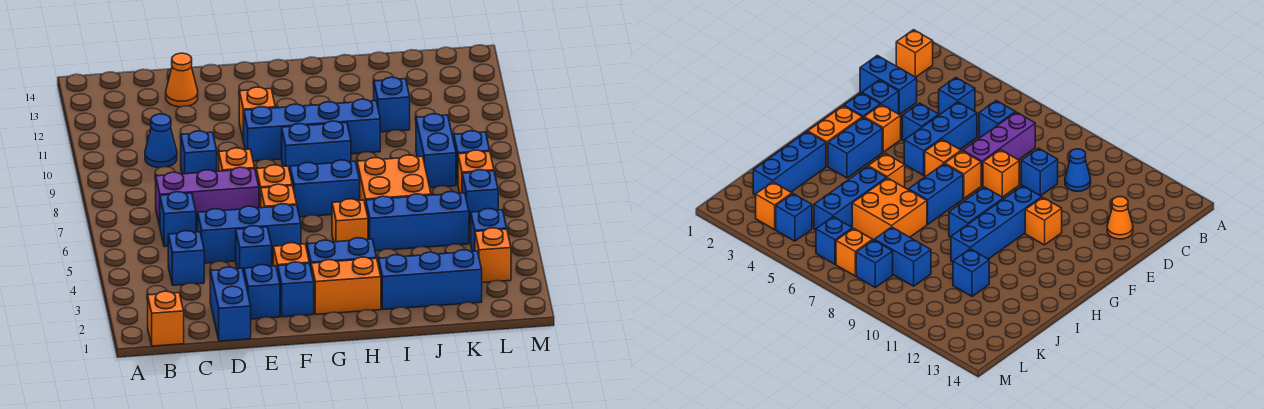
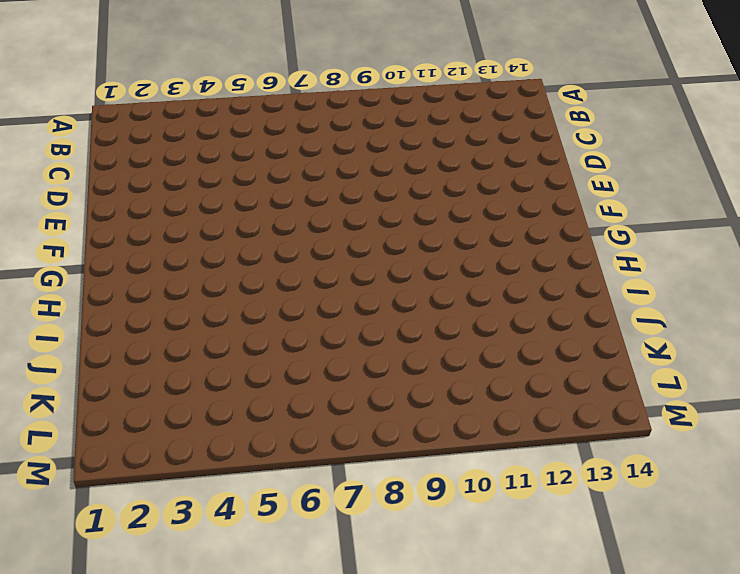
none -> orange brick B1 level 1
none -> blue brick C4 level 1
none -> blue brick C6 level 1
none -> purple brick C7:E7 level 1

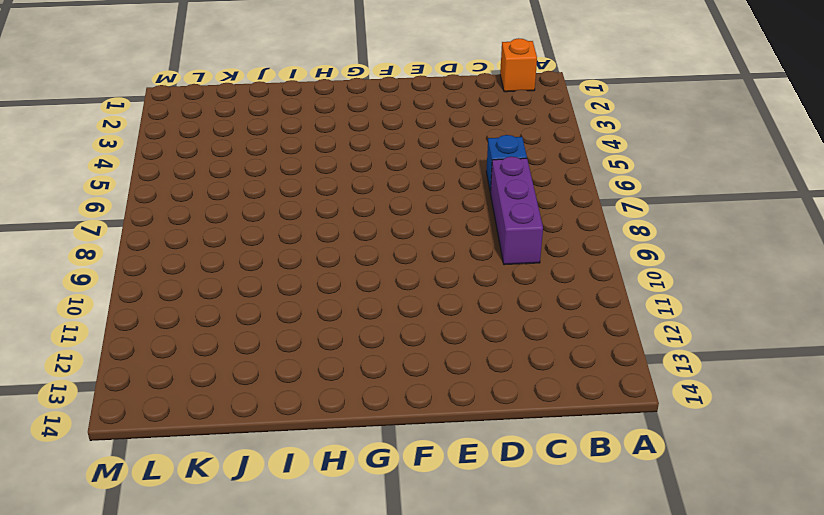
purple brick C7:C9 level 1 -> purple brick C7:E7 level 1
none -> blue brick C4 level 1
none -> blue cone C10 level 1
none -> blue brick D1:D2 level 1
none -> blue brick D5:F5 level 1

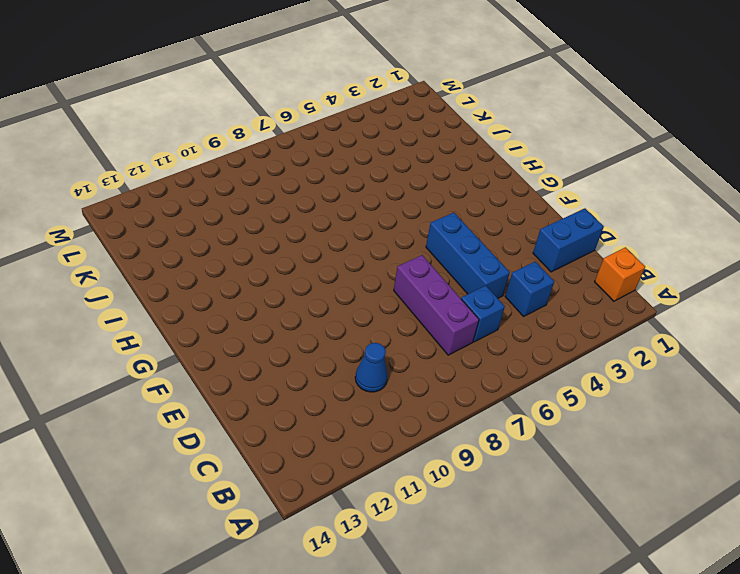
none -> blue brick D9 level 1
none -> orange cone D13 level 1
none -> blue brick E2 level 1
none -> blue brick E4 level 1

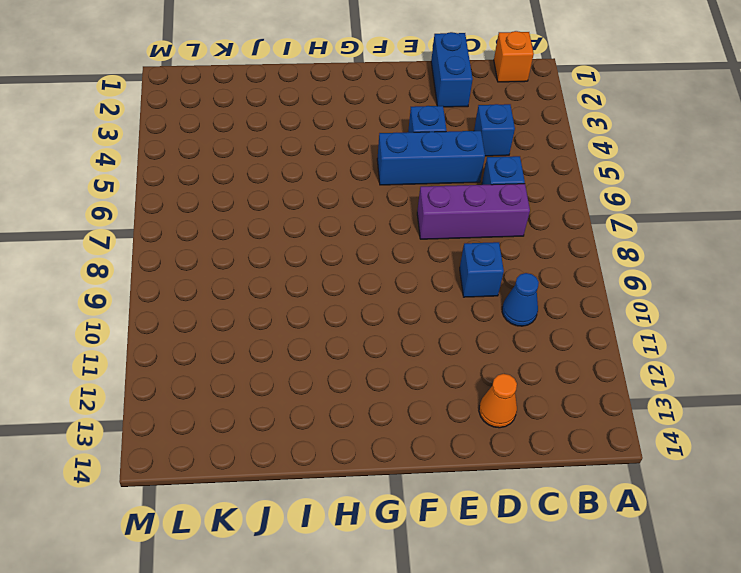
none -> blue brick E2 level 1
none -> orange brick E8 level 1
none -> blue brick F2 level 1
none -> orange brick F3 level 1

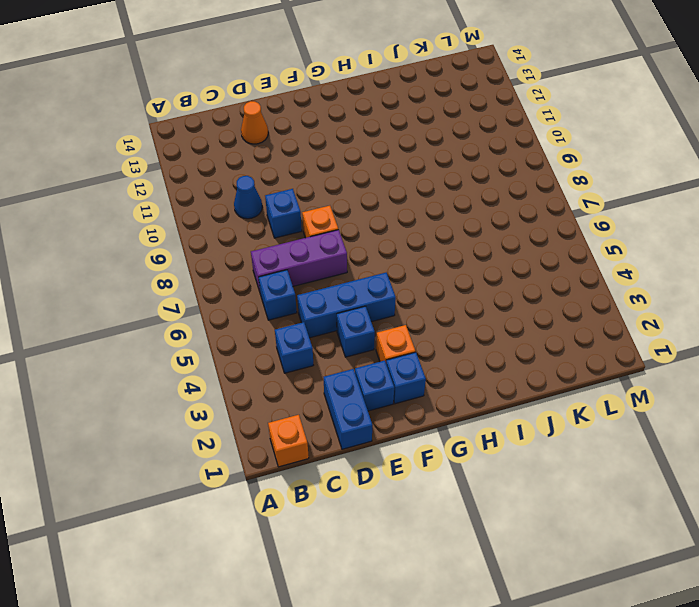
none -> orange brick F6 level 1
none -> orange brick F7 level 1
none -> blue brick F10:I10 level 1
none -> orange brick F11 level 1

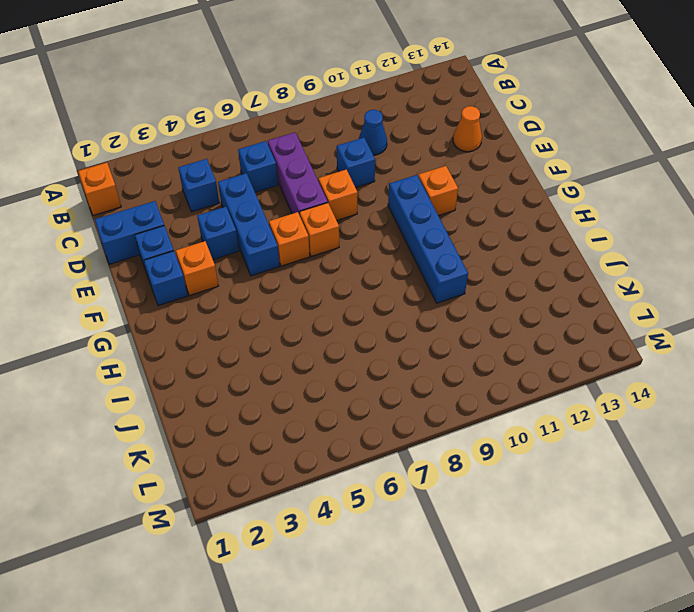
none -> orange brick G2:H2 level 1
none -> blue brick G3:H3 level 1
none -> blue brick G7:H7 level 1
none -> blue brick G9:H9 level 1

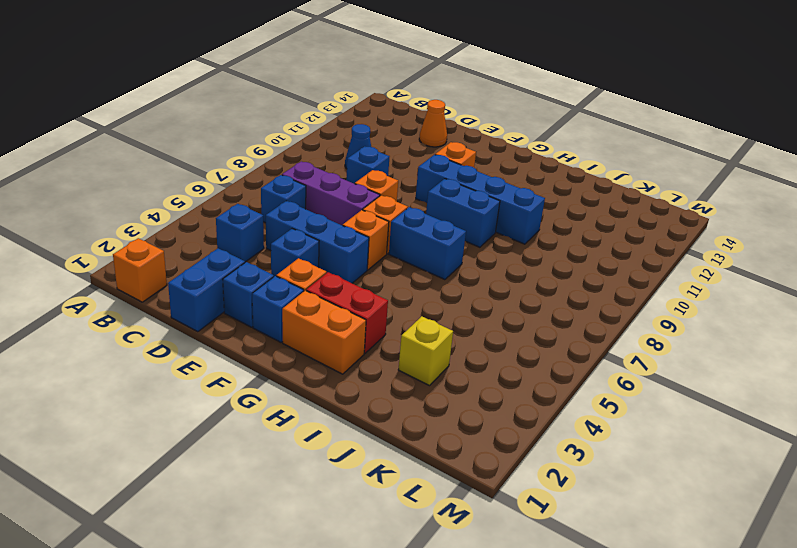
red brick G3:H3 level 1 -> blue brick G3:H3 level 1
yellow brick J3 level 1 -> none
none -> orange brick H5 level 1
none -> blue brick I2:K2 level 1
none -> blue brick I5:K5 level 1
none -> orange brick I6:J7 level 1

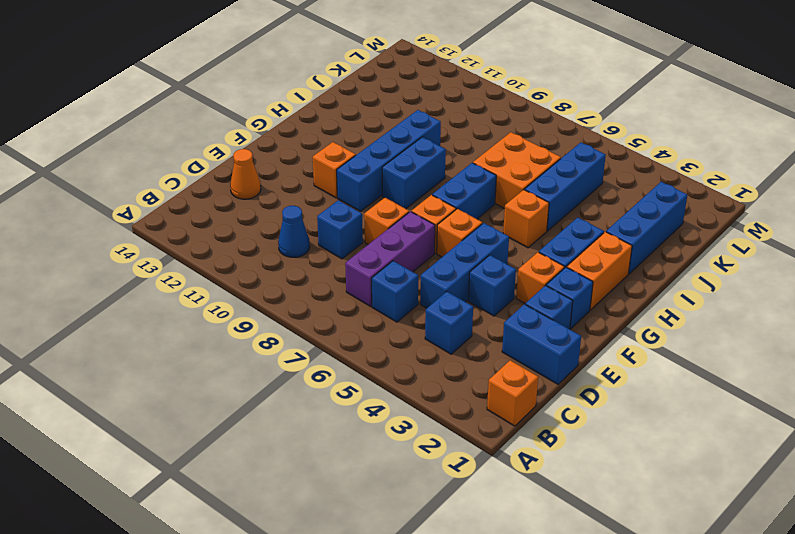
none -> blue brick J11 level 1
none -> blue brick K8:K9 level 1
none -> orange brick L3 level 1
none -> blue brick L4 level 1

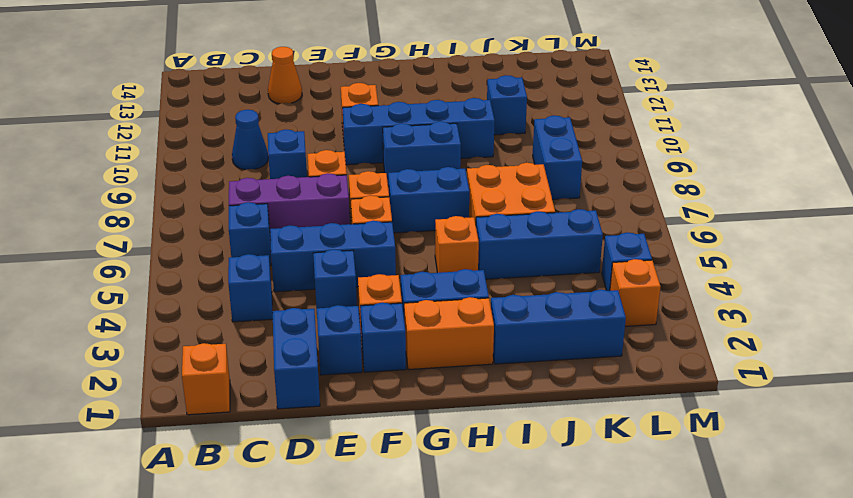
none -> blue brick L6 level 1
none -> orange brick L7 level 1
none -> blue brick L8 level 1

